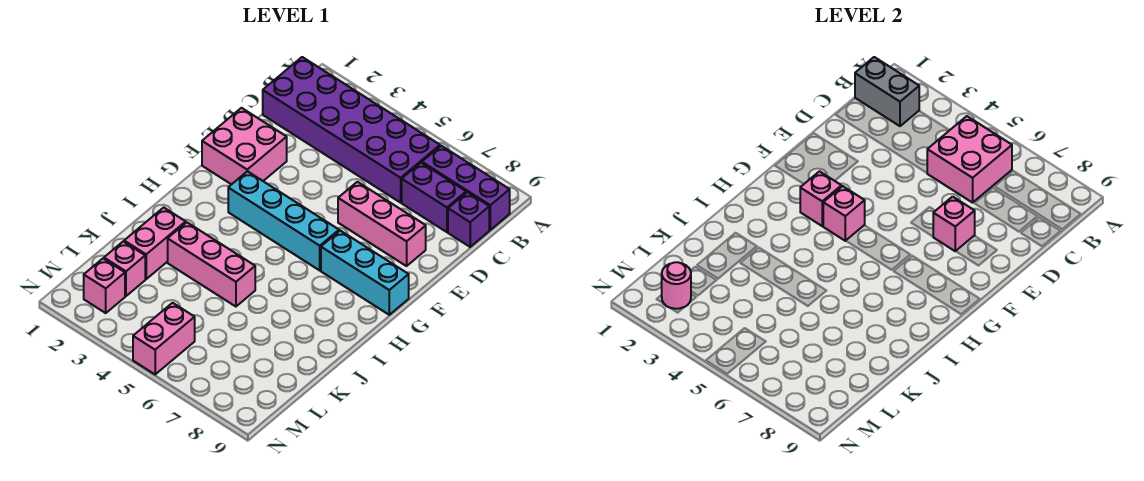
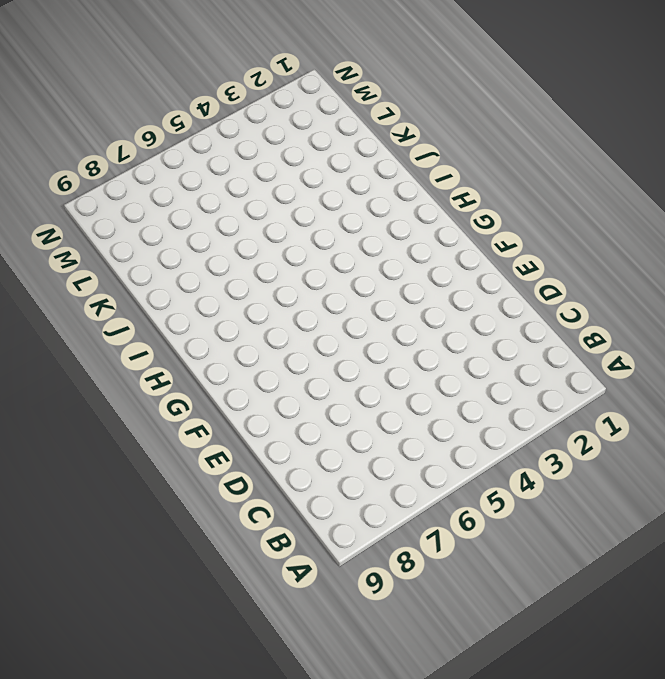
none -> purple brick B1:C6 level 1
none -> purple brick B7:B9 level 1
none -> purple brick C7:C8 level 1

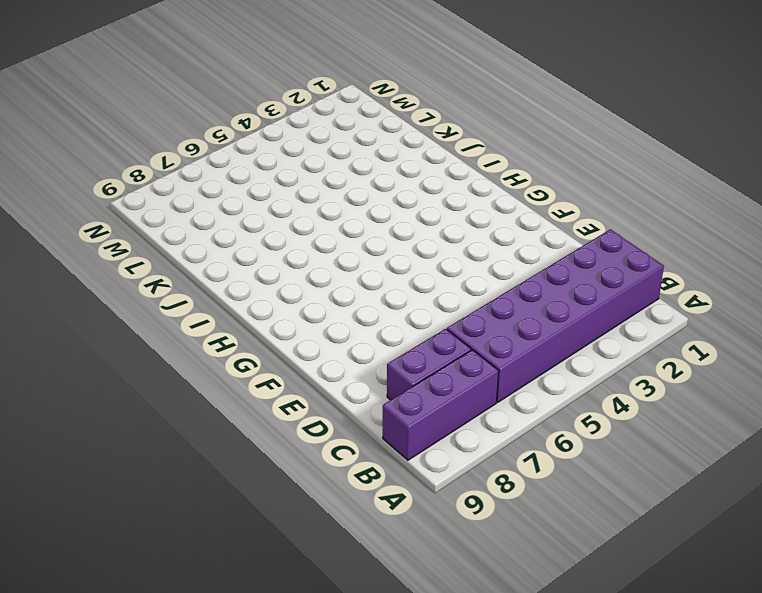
none -> purple brick C9 level 1
none -> pink brick E1:F2 level 1
none -> pink brick E6:E8 level 1

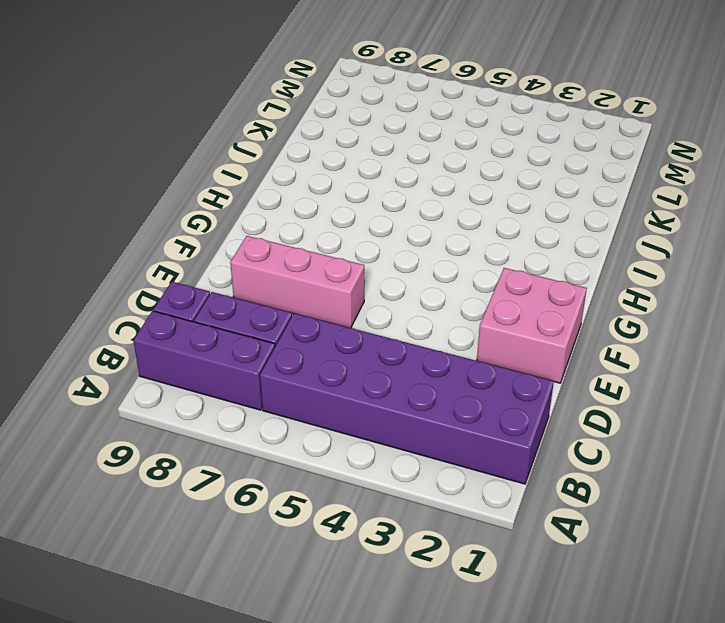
none -> cyan brick G3:G6 level 1
none -> cyan brick G7:G9 level 1
none -> pink brick J2:K2 level 1

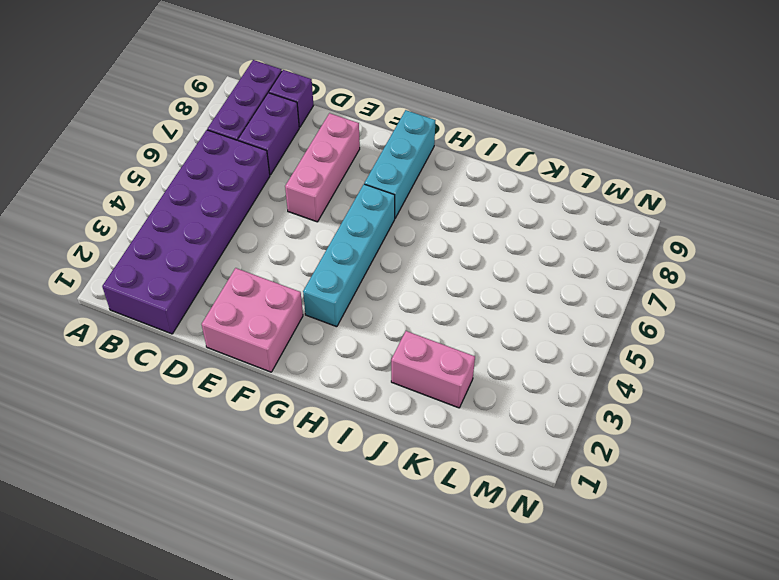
none -> pink brick J3:J5 level 1
none -> pink brick L2 level 1
none -> pink brick M2 level 1

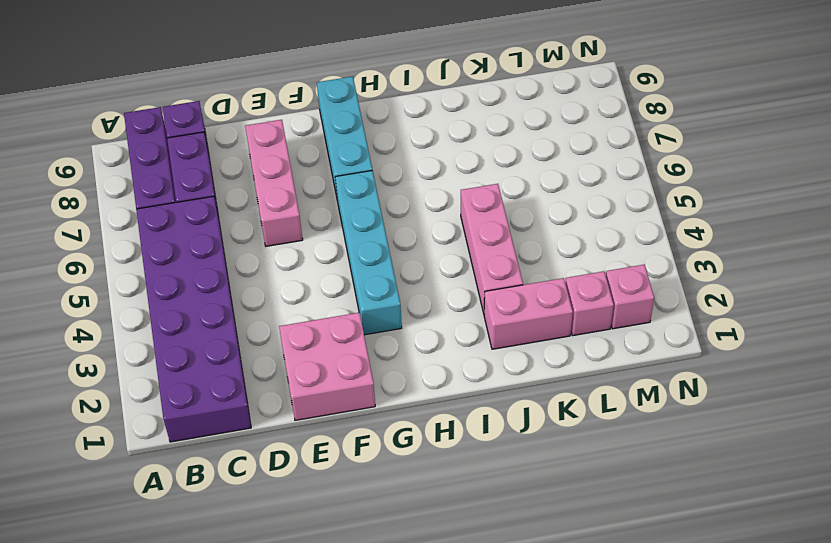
none -> pink brick M5:N5 level 1
none -> grey brick B1:B2 level 2
none -> pink brick B5:C6 level 2

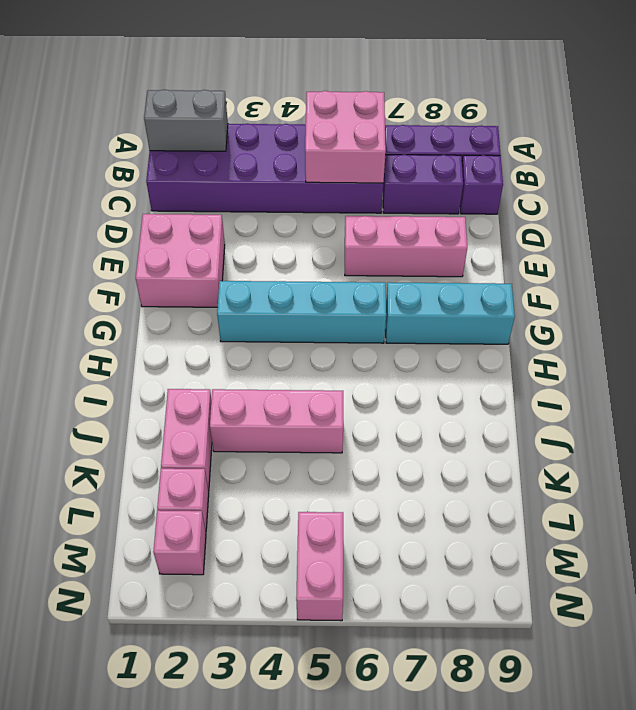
none -> pink brick E7 level 2
none -> pink brick G3 level 2
none -> pink brick G4 level 2

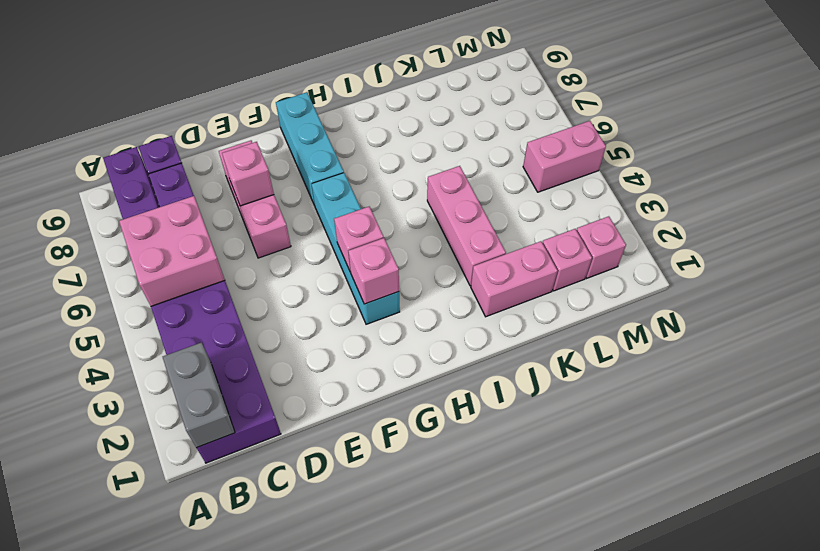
none -> pink brick E1:F2 level 1
none -> pink round brick M2 level 2

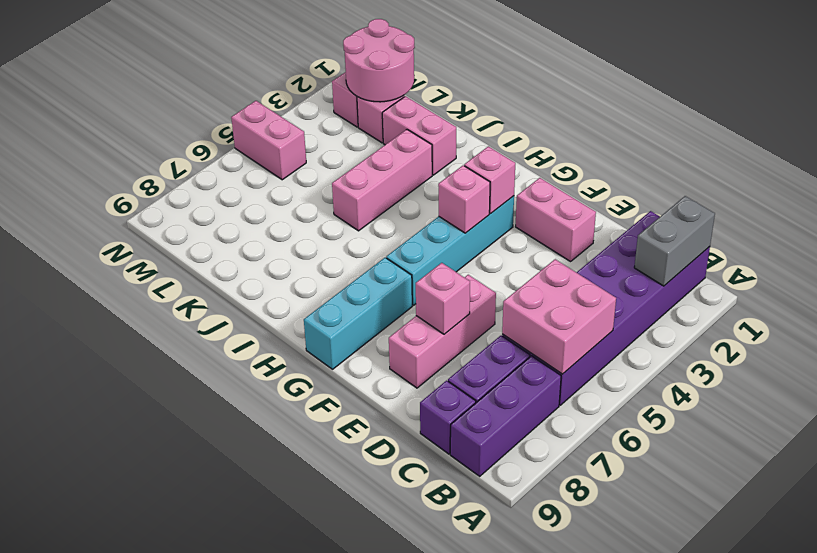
pink brick E2:F2 level 1 -> pink brick E1:F2 level 1
pink round brick L1:M2 level 2 -> pink round brick M2 level 2

